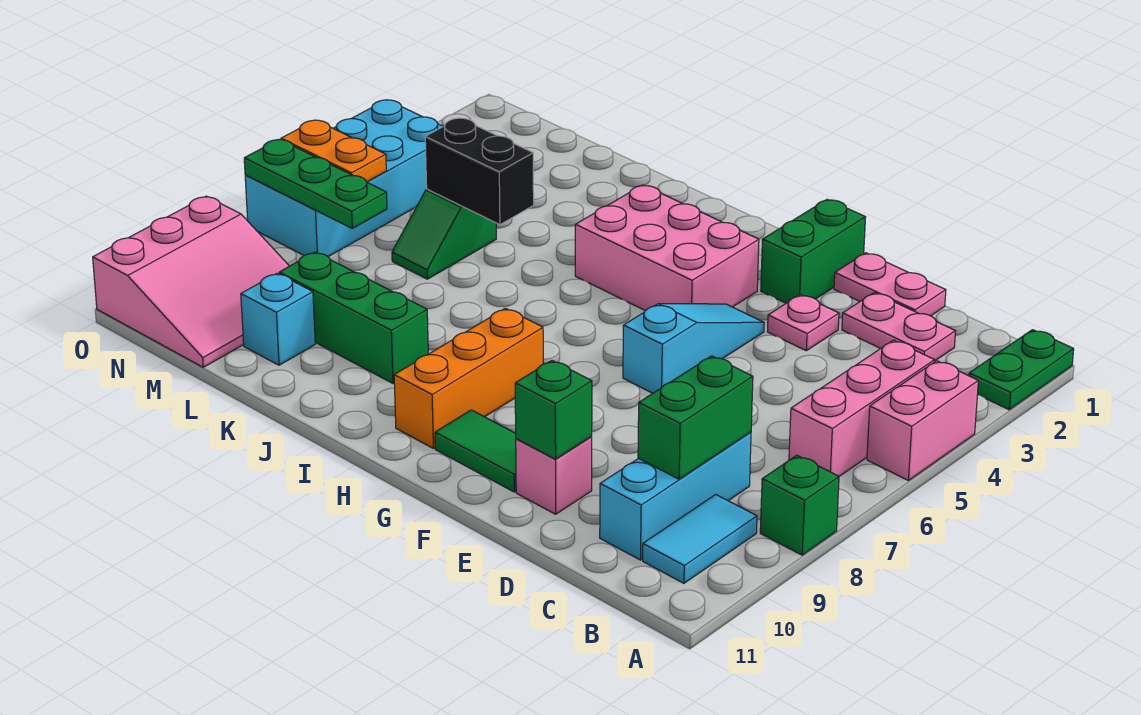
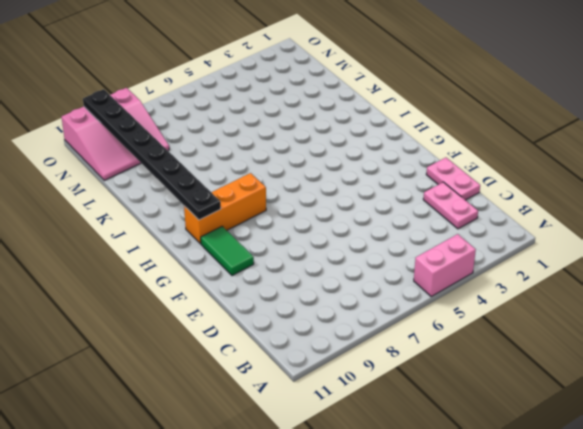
black plate H10:O10 level 2 -> none
none -> green plate A1:A2 level 1
none -> green brick A8 level 1
none -> pink brick B4:B6 level 1

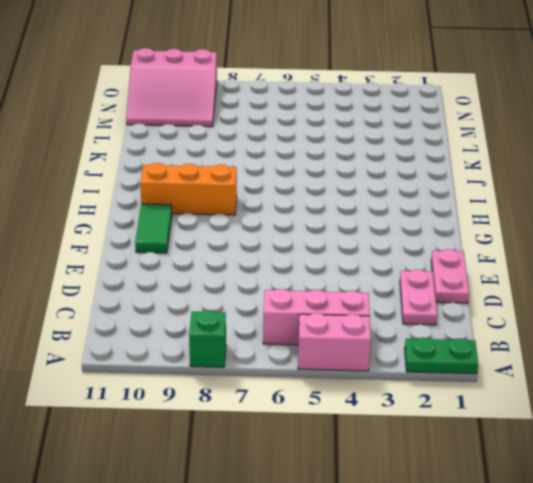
none -> cyan tile B9:B10 level 1
none -> cyan brick C8:C10 level 1
none -> pink plate E3 level 1

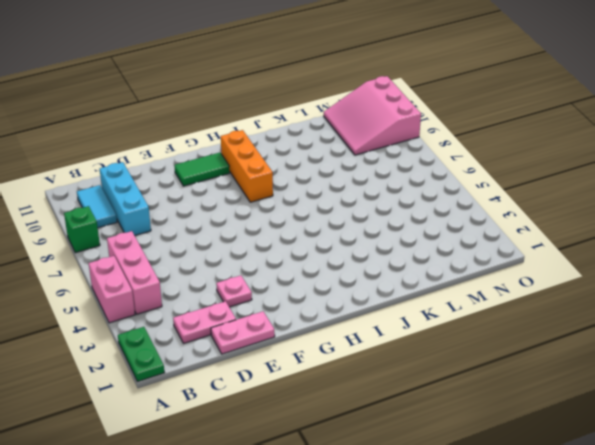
none -> pink brick E10 level 1
none -> green brick F1:F2 level 1
none -> cyan slope F4:F6 level 1 top 6

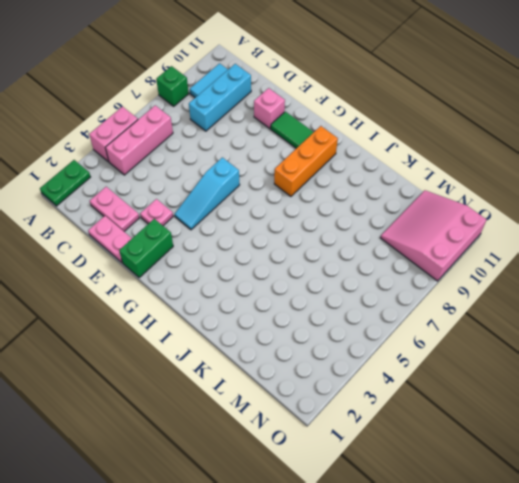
none -> pink brick G3:I4 level 1
none -> green brick J9:L9 level 1
none -> green slope L5:L6 level 1 top 5

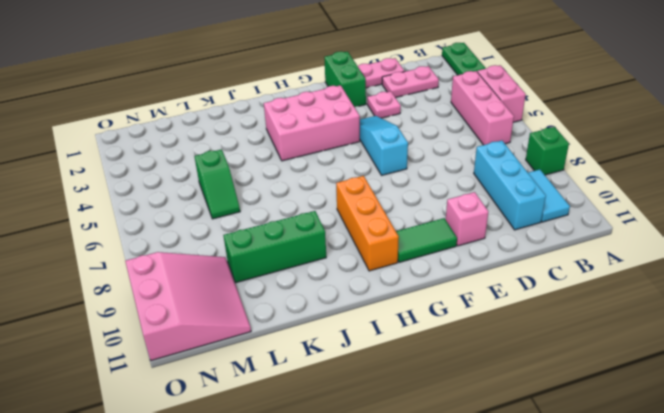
none -> cyan brick L10 level 1
none -> cyan brick N4:O7 level 1
none -> green brick C8:C9 level 2

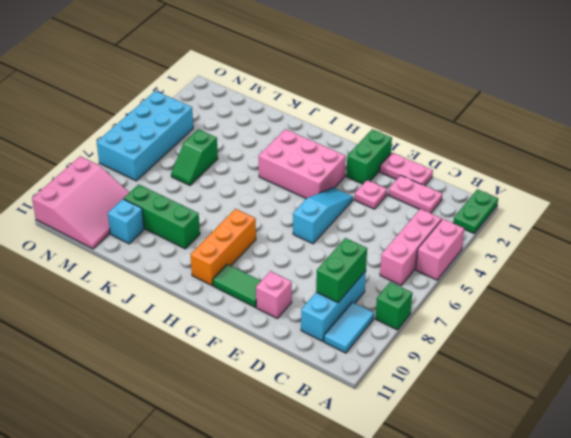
none -> green brick E10 level 2
none -> black brick K5:L5 level 2
none -> green plate M7:O7 level 2

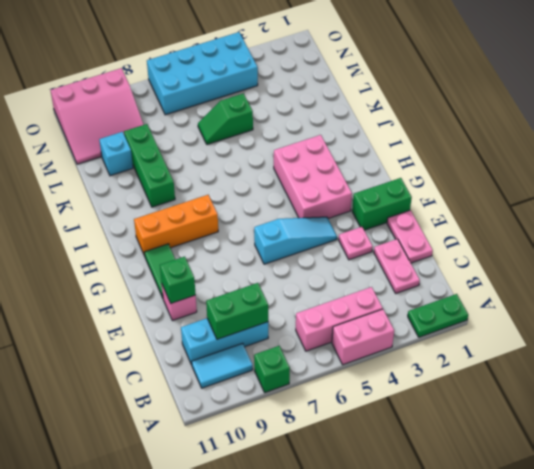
none -> black brick K5:L5 level 2
none -> green plate M7:O7 level 2
none -> orange plate N6:O6 level 2

